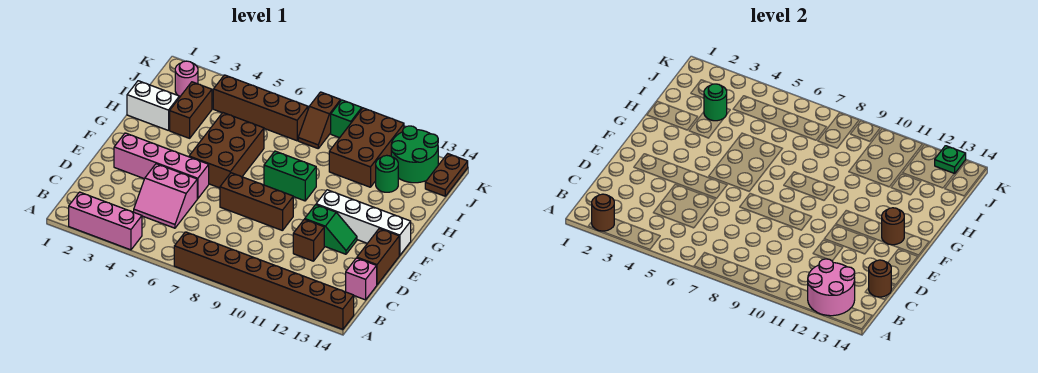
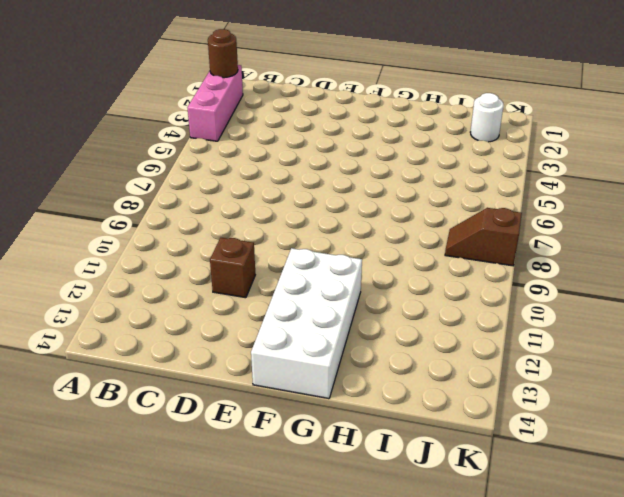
white brick F11:G14 level 1 -> white brick F11:F14 level 1
white round brick J2 level 1 -> pink round brick J2 level 1
none -> brown brick A7:A14 level 1
none -> pink slope C4:D5 level 1 top D
none -> pink brick C14 level 1

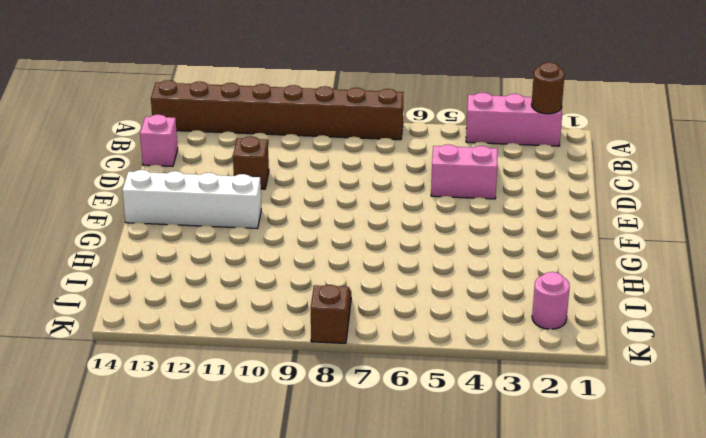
none -> brown brick D14:E14 level 1
none -> pink brick E2:E5 level 1
none -> brown brick E7:E9 level 1

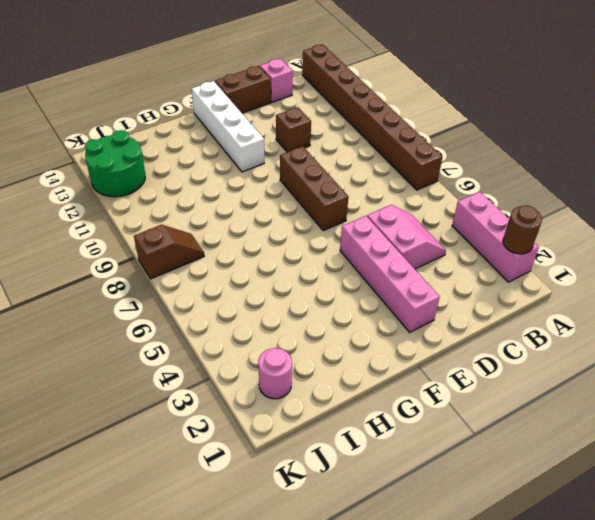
none -> green slope E11:E12 level 1 top 11
none -> brown brick F5:H6 level 1
none -> green brick G8:G9 level 1

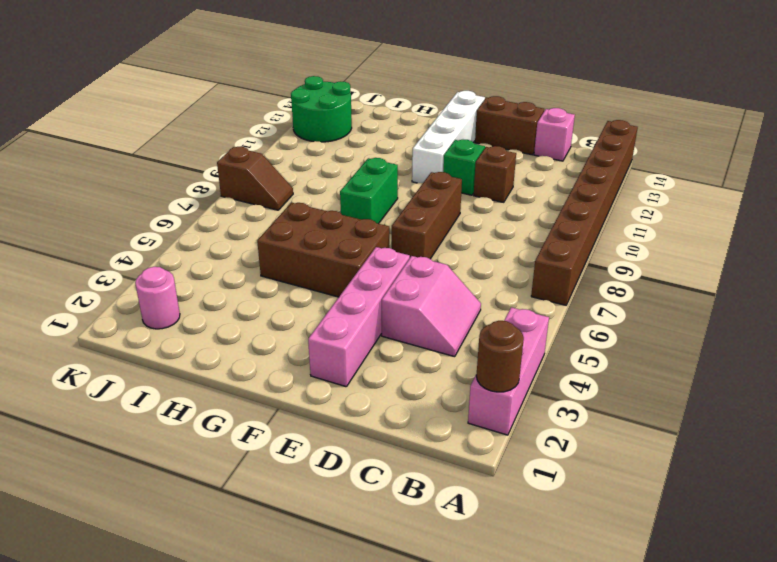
none -> white brick H1:H2 level 1
none -> brown brick H3:I3 level 1
none -> brown brick I10:K11 level 1

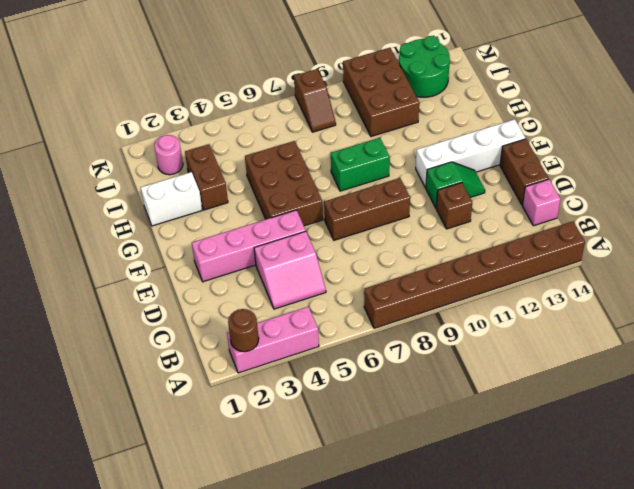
none -> green round brick I12 level 1
none -> brown brick J4:J7 level 1
none -> brown plate J14:K14 level 1

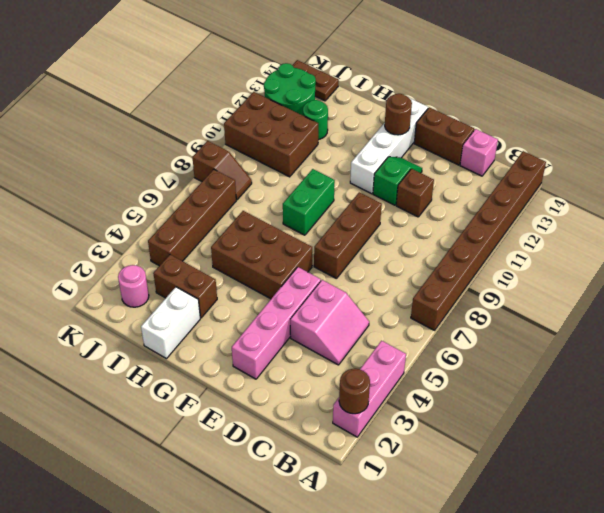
none -> green brick K9 level 1
none -> pink round brick A12:B13 level 2
none -> brown round brick C14 level 2

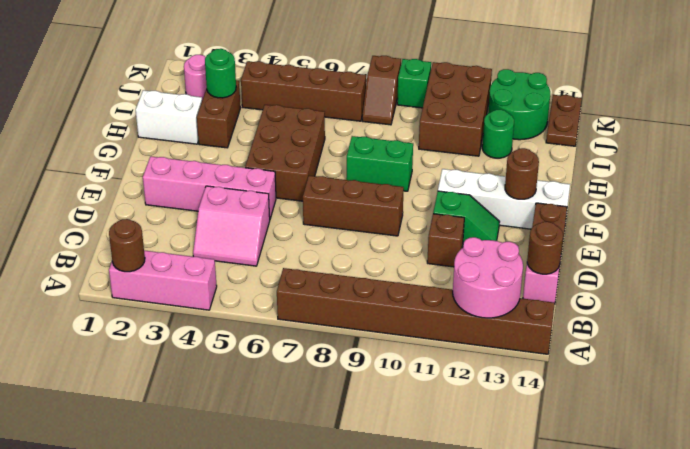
none -> green plate K13 level 2

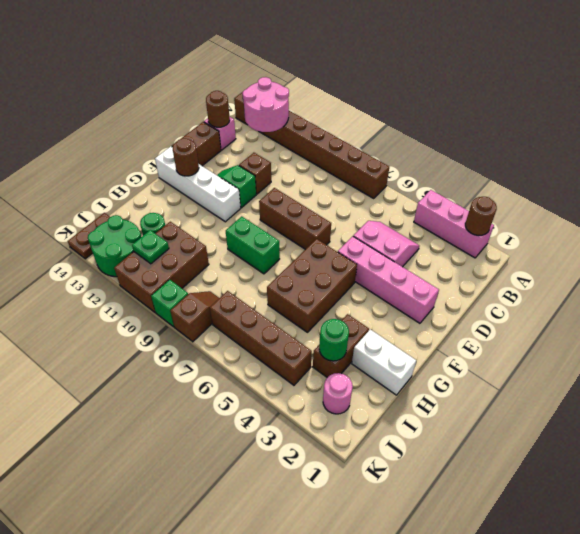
green plate J11 level 2 -> green plate K13 level 2

